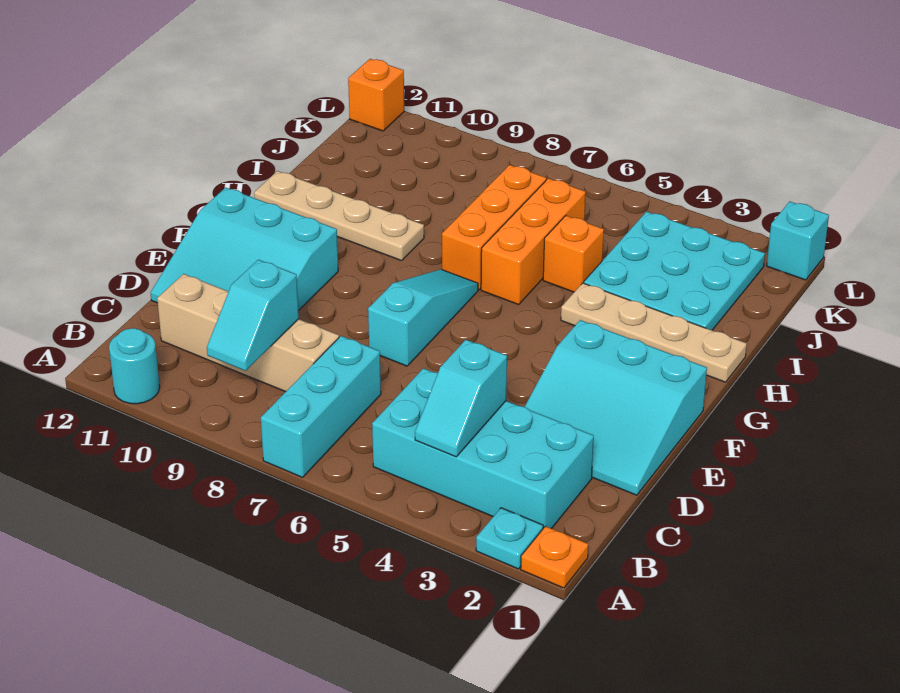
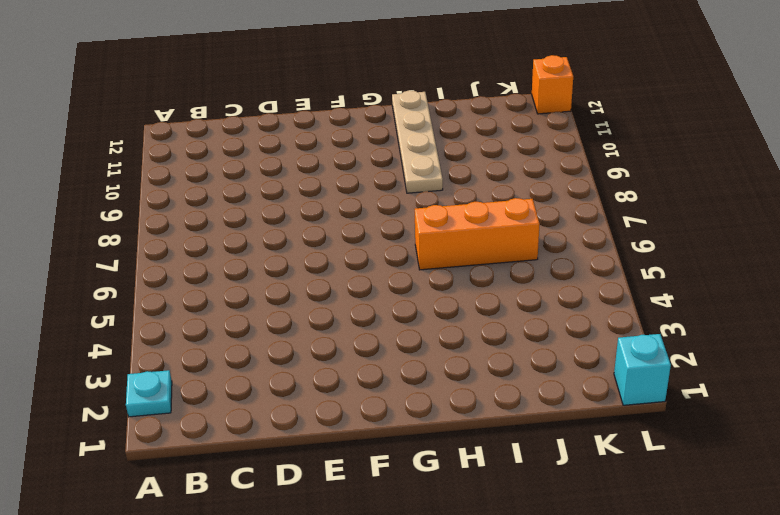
none -> orange plate A1 level 1
none -> cyan brick A7:C7 level 1
none -> cyan round brick A11 level 1

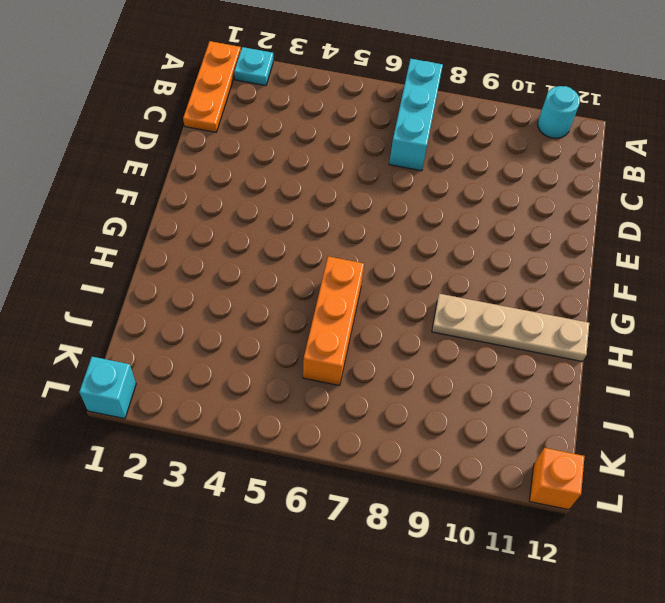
orange plate A1:C1 level 1 -> orange plate A1 level 1
none -> cyan brick B2:C5 level 1
none -> tan brick C8:C11 level 1
none -> cyan slope D1:F3 level 1 top F

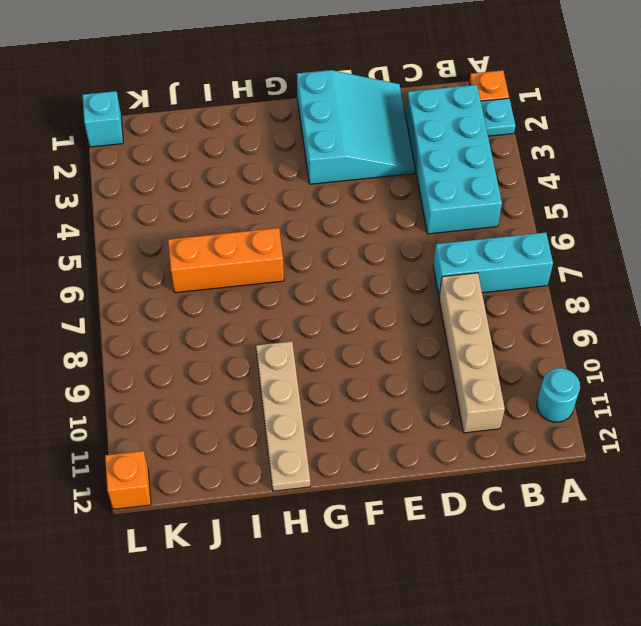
none -> cyan slope D10:F12 level 1 top F
none -> cyan slope E7:G7 level 1 top E
none -> tan plate H1:H4 level 1

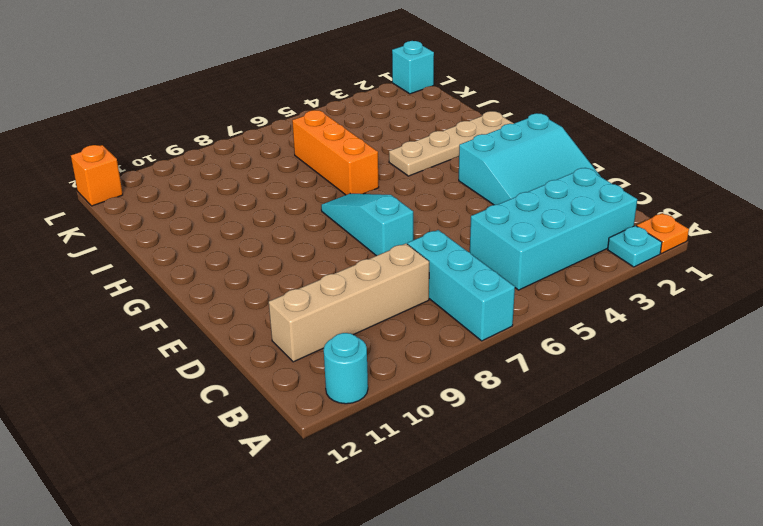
none -> cyan slope D10:F12 level 1 top F
none -> orange brick H7:J7 level 1
none -> tan plate H9:H12 level 1

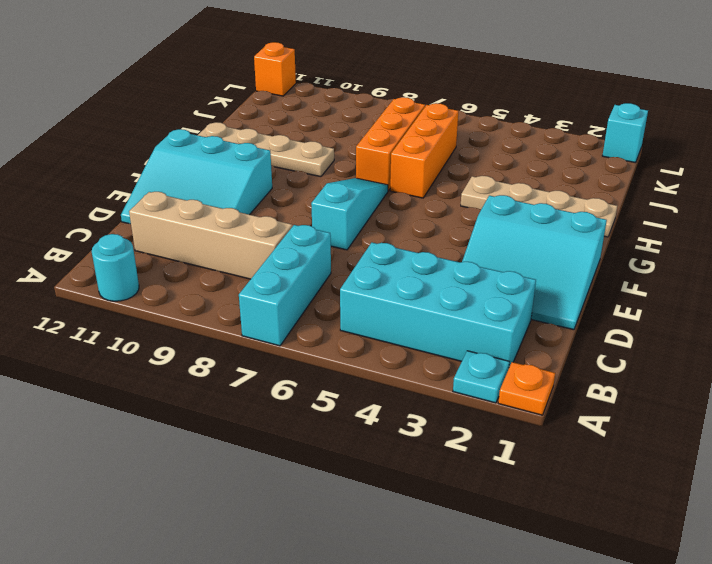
none -> cyan plate I2:K4 level 1
none -> orange brick I5 level 1
none -> cyan slope B4:C4 level 2 top C

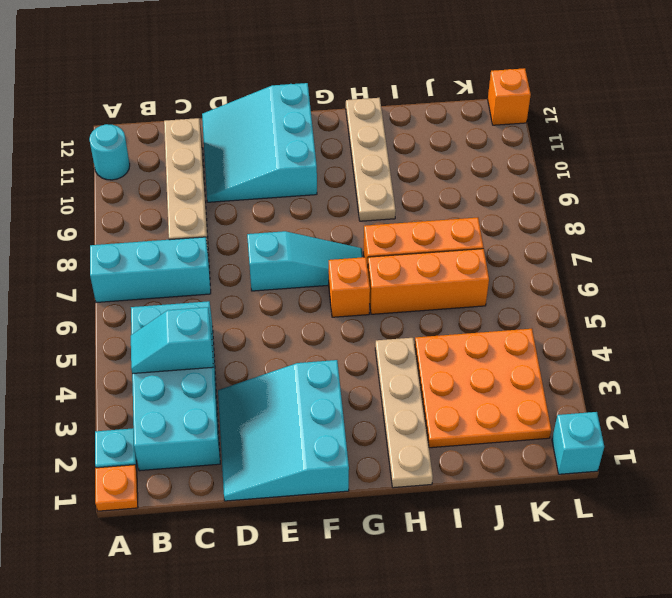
orange brick G6 level 1 -> orange brick I5 level 1
orange plate I2:K4 level 1 -> cyan plate I2:K4 level 1
none -> cyan slope B9:C9 level 2 top C

